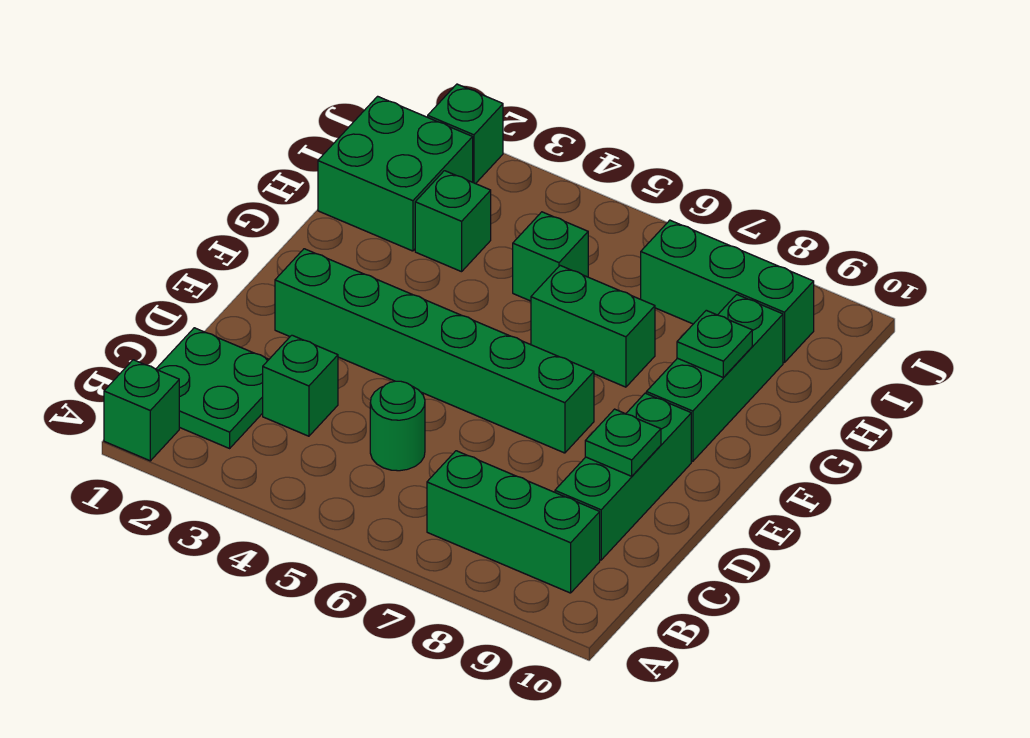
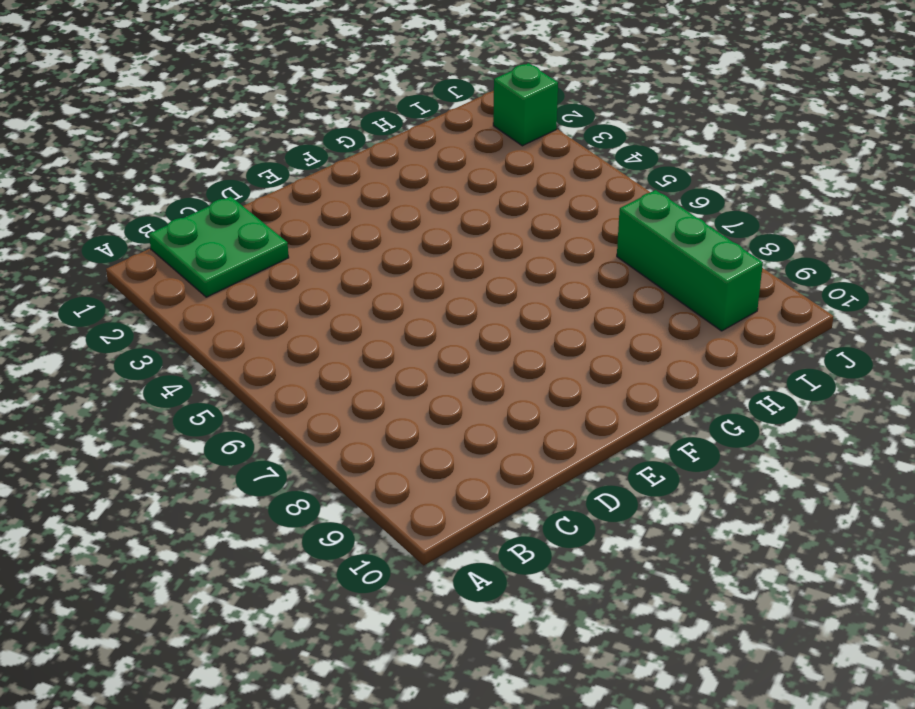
none -> green brick A1 level 1
none -> green brick B7:B9 level 1
none -> green brick C3 level 1

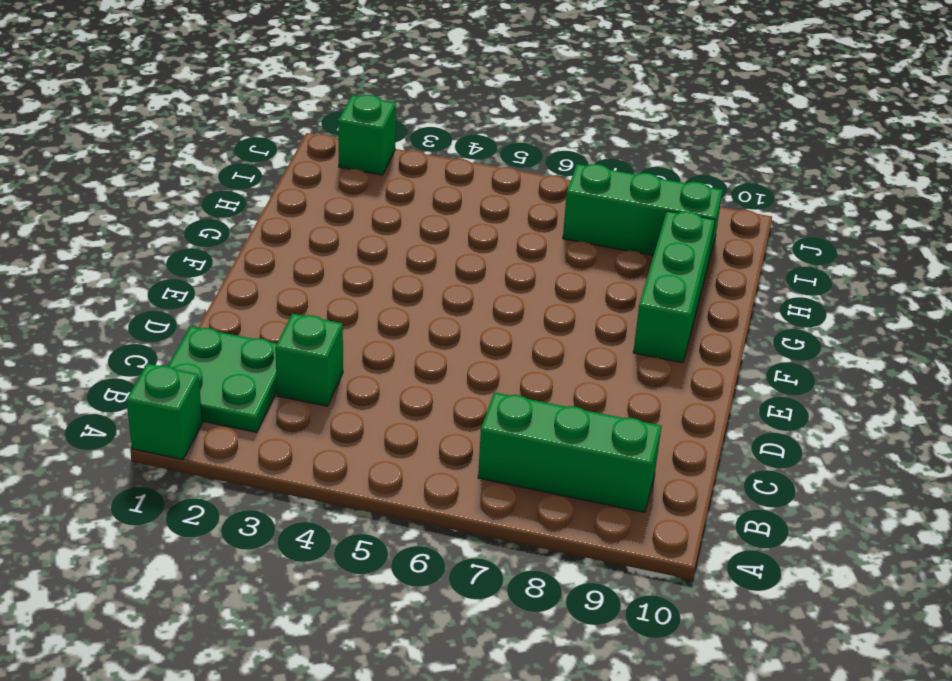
none -> green round brick C5 level 1
none -> green brick C9:E9 level 1
none -> green brick E2:E7 level 1

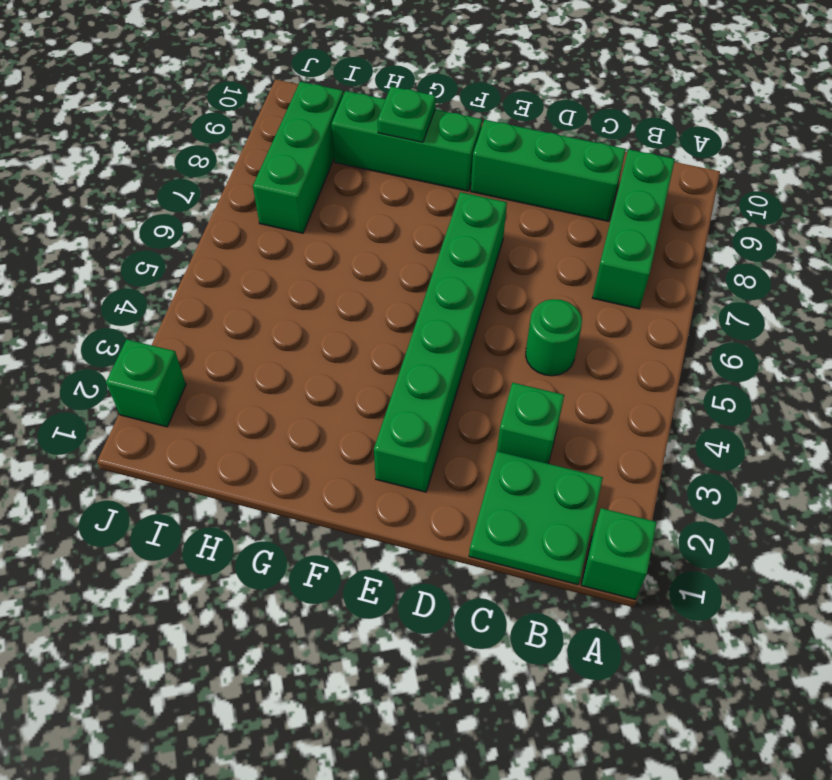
none -> green brick G6:G7 level 1
none -> green brick H1:I2 level 1
none -> green brick H3 level 1

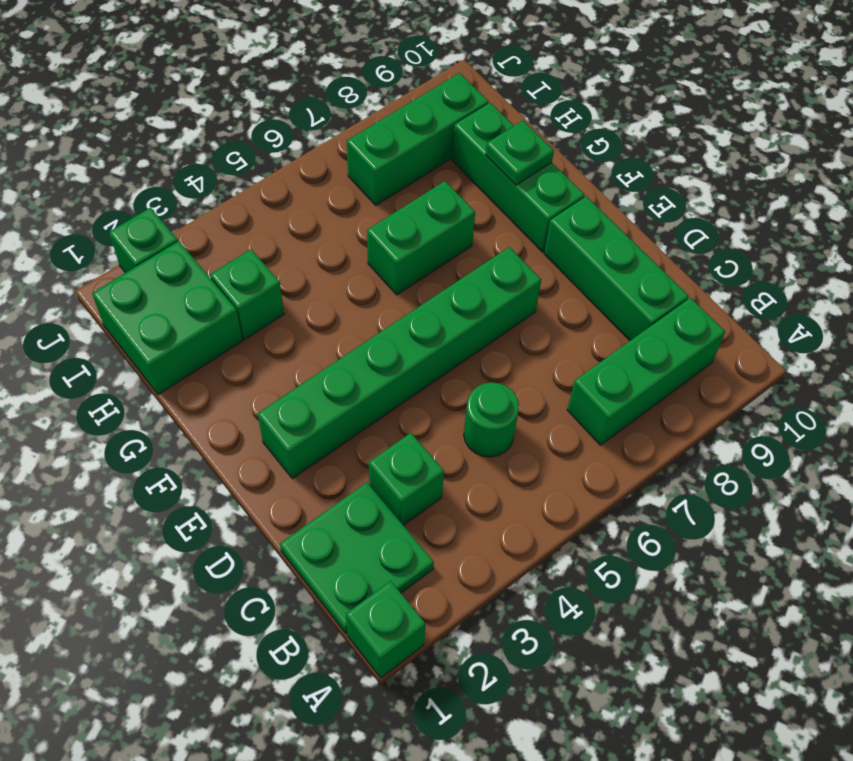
none -> green brick H5 level 1
none -> green plate D9 level 2

